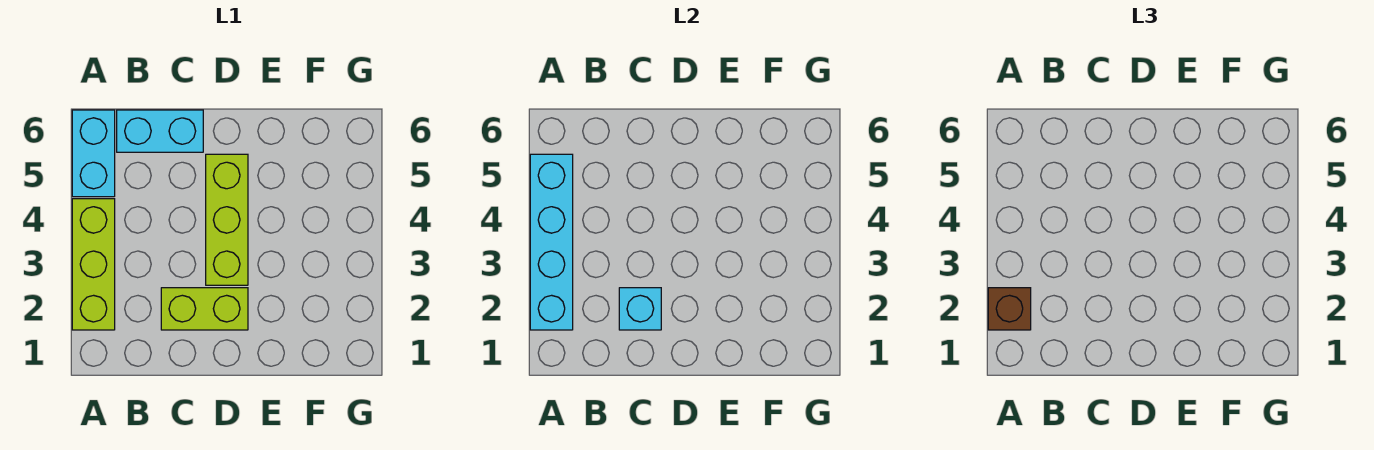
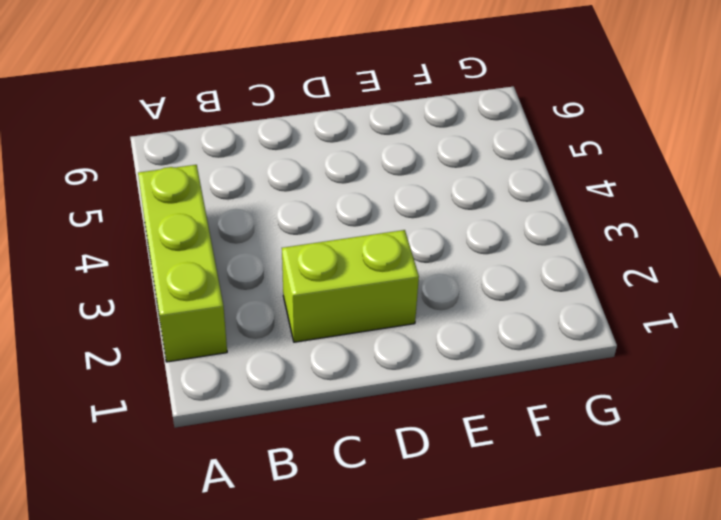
none -> cyan brick A5:A6 level 1
none -> cyan brick B6:C6 level 1

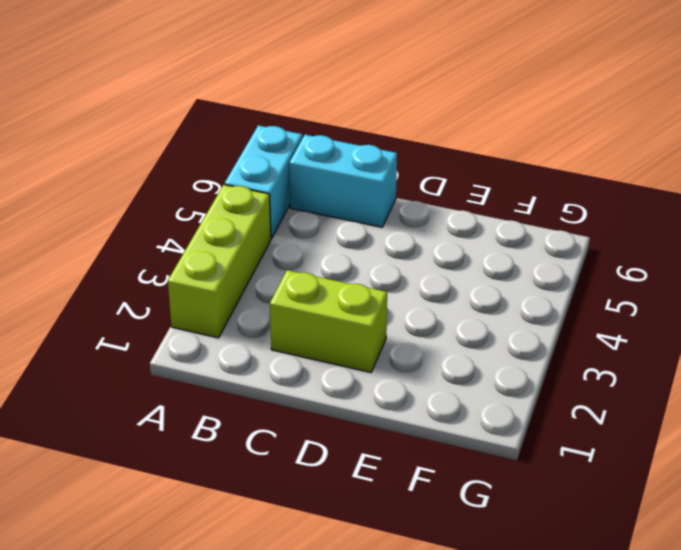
none -> lime brick D3:D5 level 1
none -> cyan brick A2:A5 level 2

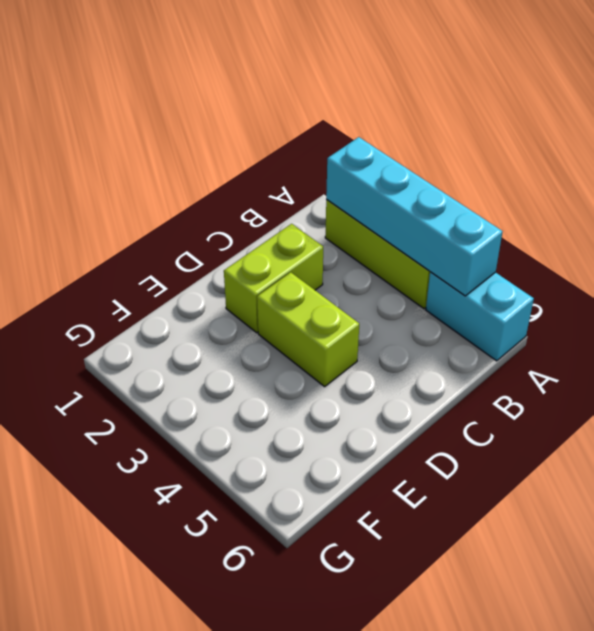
lime brick D3:D4 level 1 -> lime brick D3:D5 level 1
none -> cyan brick B6:C6 level 1
none -> cyan brick C2 level 2

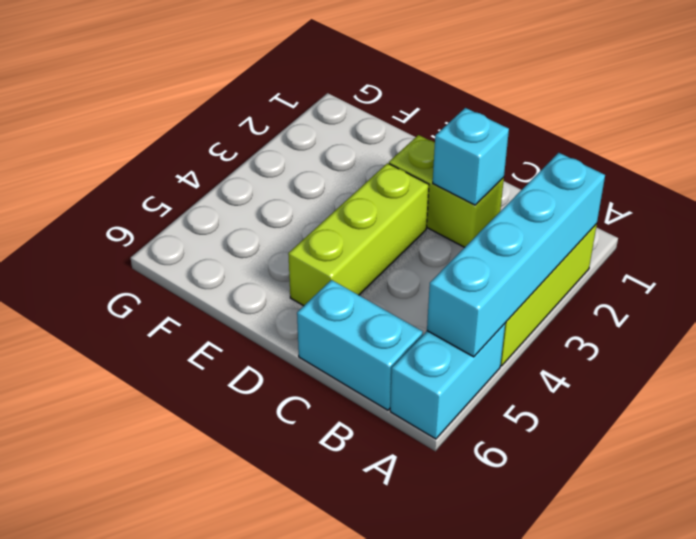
none -> brown brick A2 level 3

